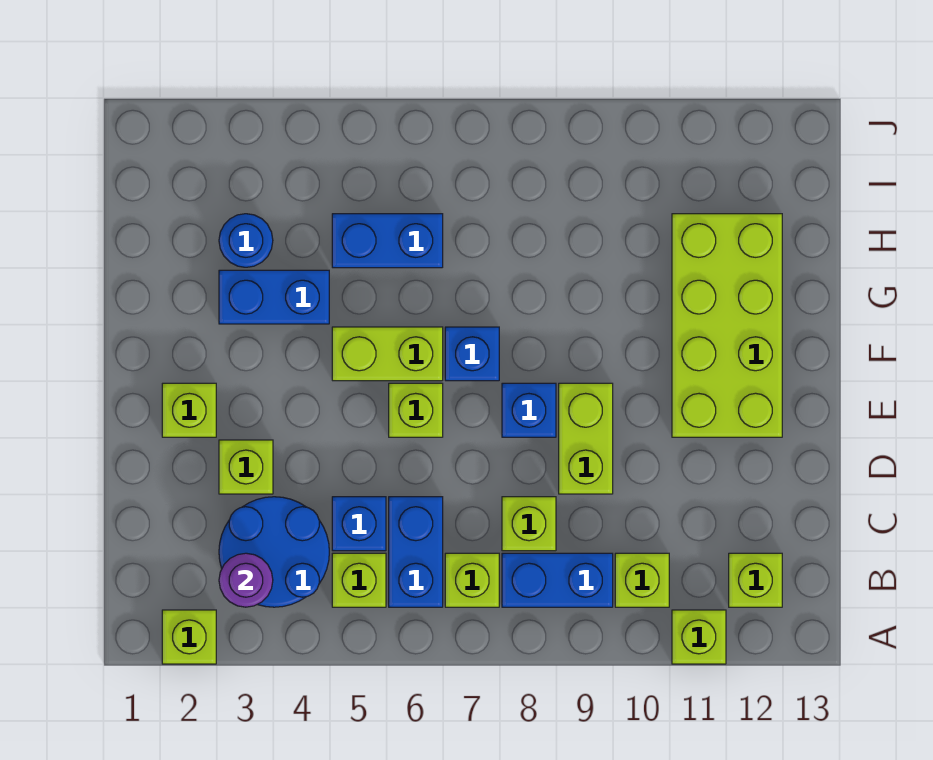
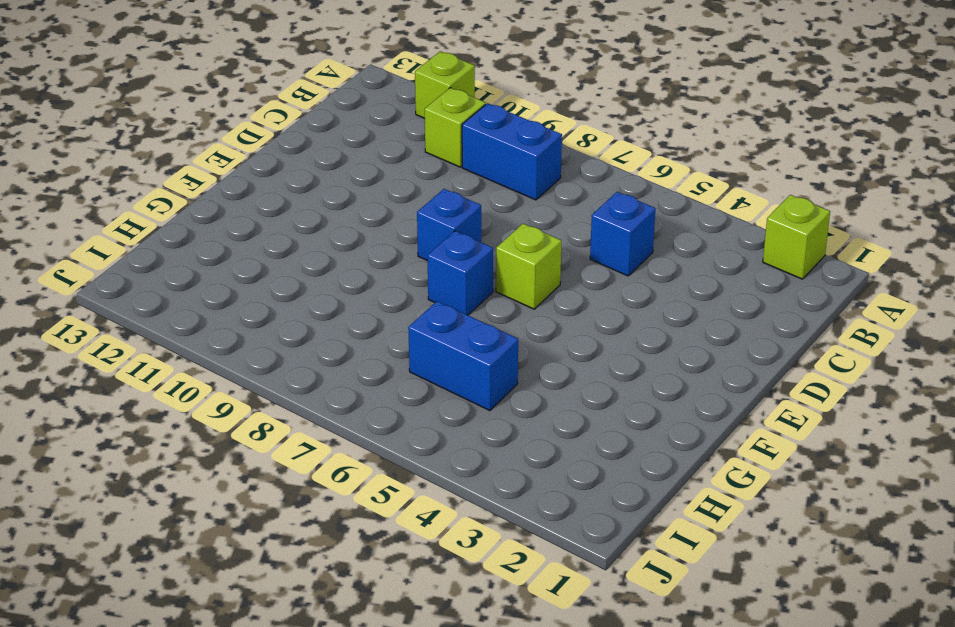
none -> blue round brick B3:C4 level 1
none -> lime brick B5 level 1
none -> blue brick B6:C6 level 1

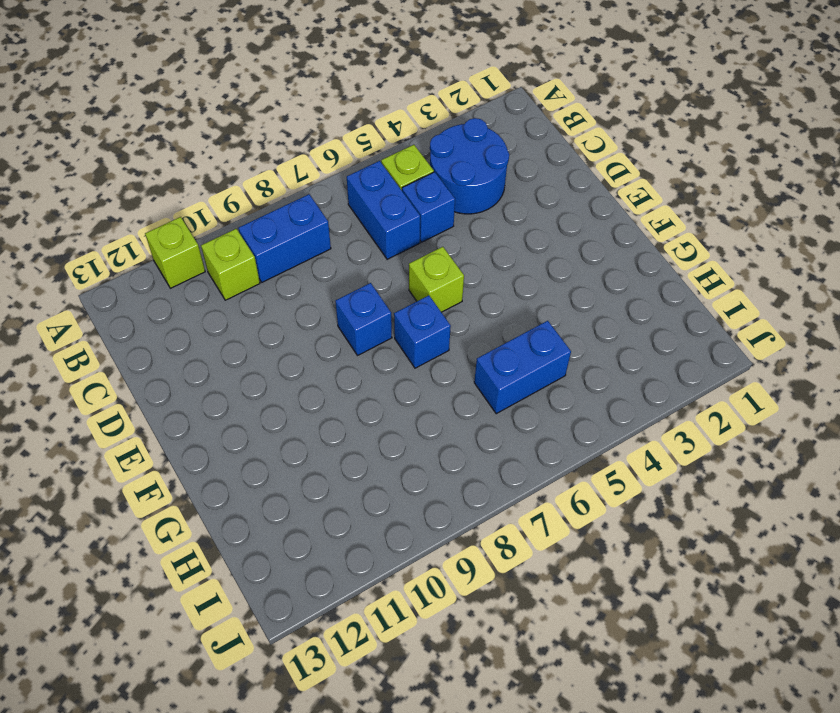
none -> lime brick A2 level 1
none -> lime brick B7 level 1
none -> lime brick B12 level 1

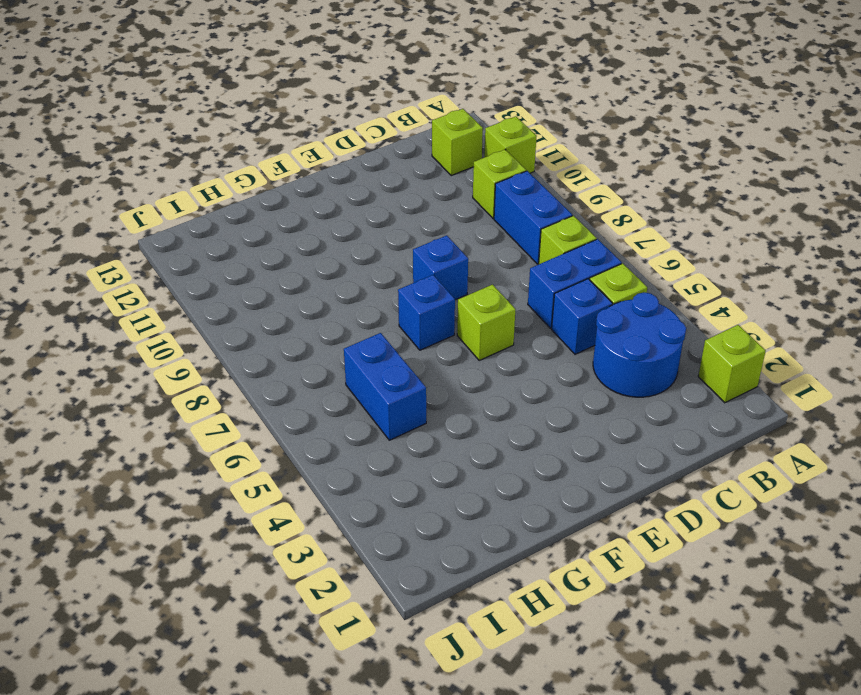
none -> lime brick C8 level 1
none -> lime brick D3 level 1
none -> lime brick D9:E9 level 1

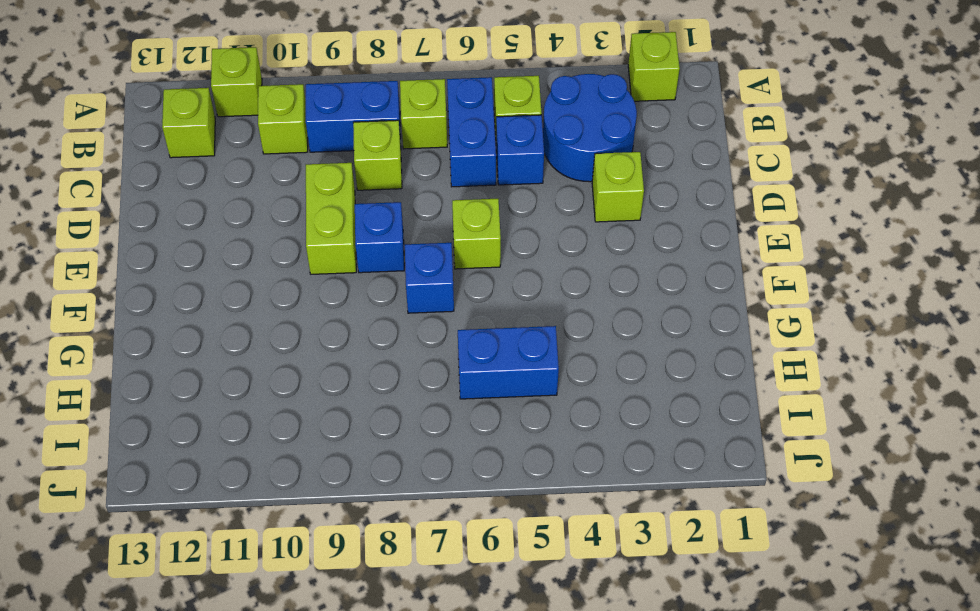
none -> lime brick E2 level 1
none -> lime brick E11:H12 level 1
none -> lime brick F5:F6 level 1

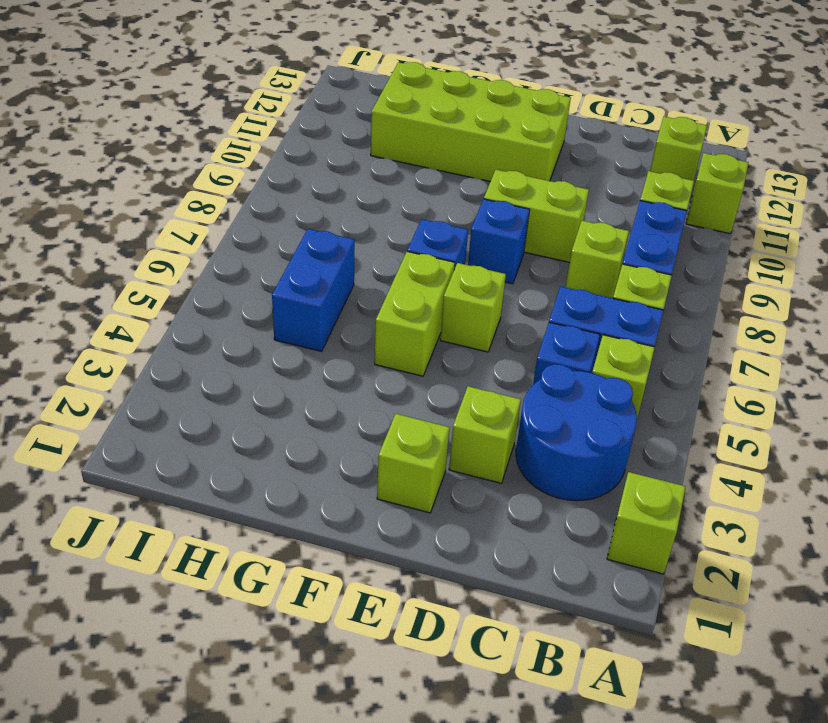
none -> blue brick G3:G4 level 1
none -> blue round brick H3 level 1
none -> purple round brick B3 level 2

